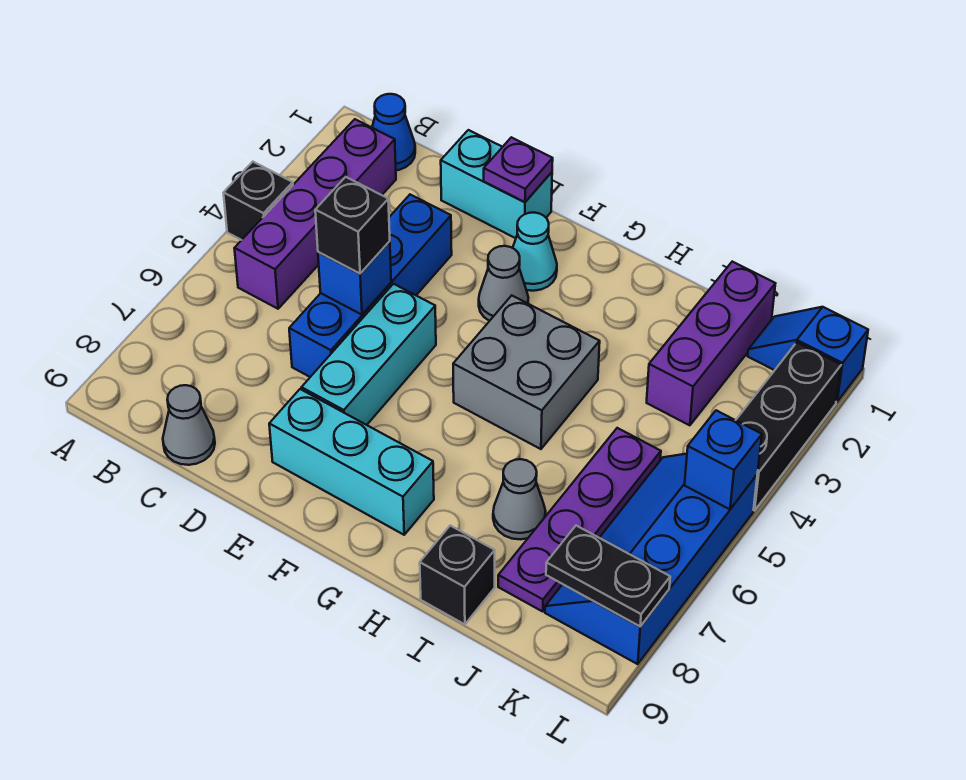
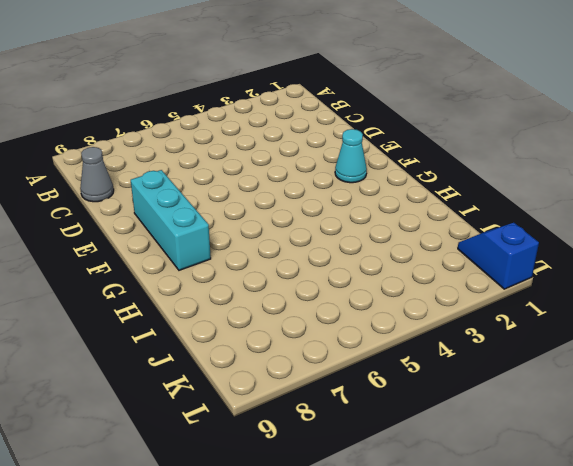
none -> black brick A4 level 1
none -> blue cone B1 level 1
none -> purple brick B2:B5 level 1

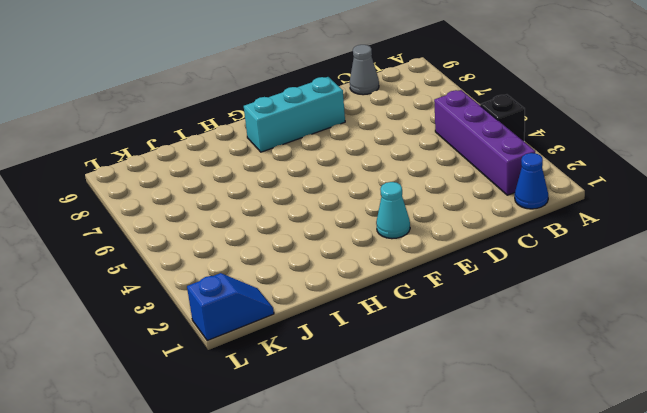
none -> cyan brick D1:E1 level 1
none -> blue brick D3:D6 level 1
none -> cyan brick E5:E7 level 1

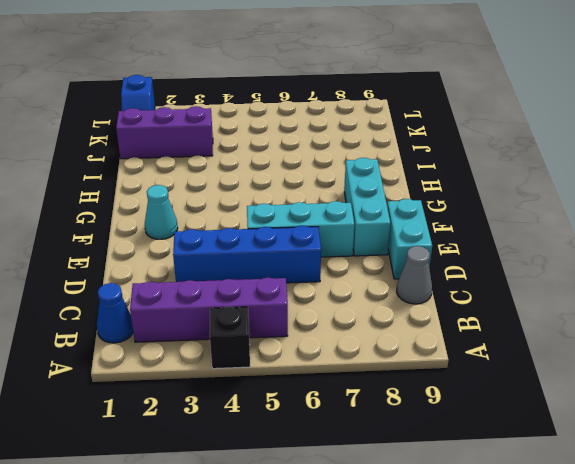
cyan brick D9:E9 level 1 -> cyan brick D1:E1 level 1
none -> grey cone F3 level 1
none -> grey brick G4:H5 level 1
none -> grey cone I7 level 1

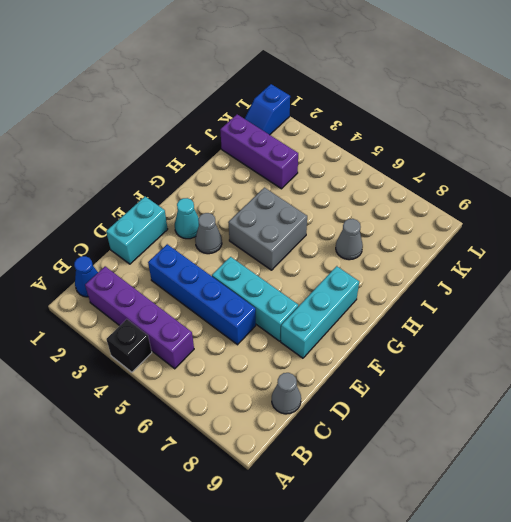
none -> black brick I9 level 1
none -> purple plate J5:J8 level 1
none -> blue slope K5:L8 level 1 top L

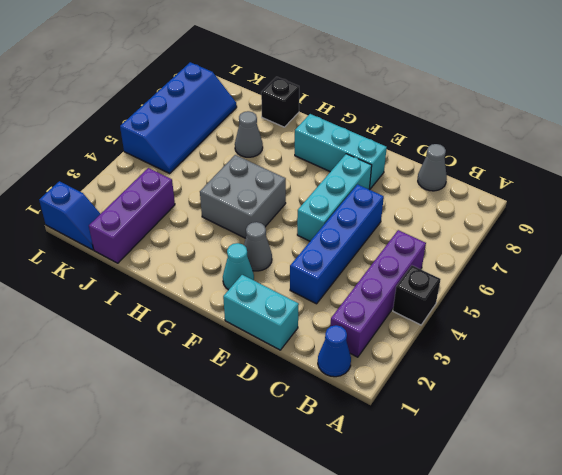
none -> purple plate J5:J8 level 1
none -> black brick L2:L4 level 1
none -> blue brick D5 level 2

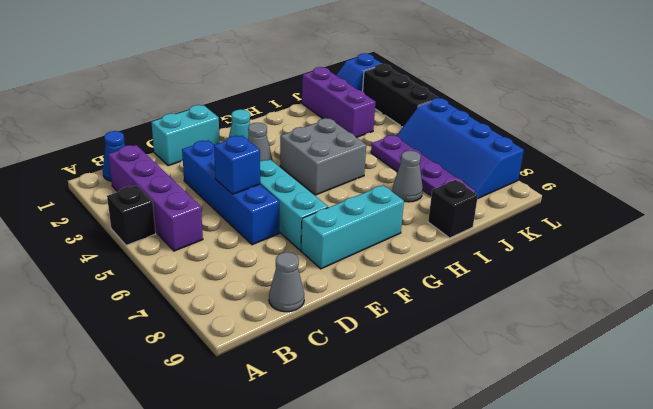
none -> purple plate E1 level 2
none -> black plate K8:L8 level 2
none -> blue brick L5 level 2

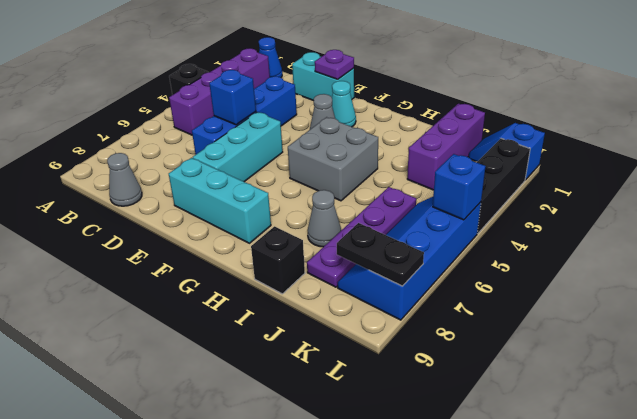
none -> black brick D5 level 3

